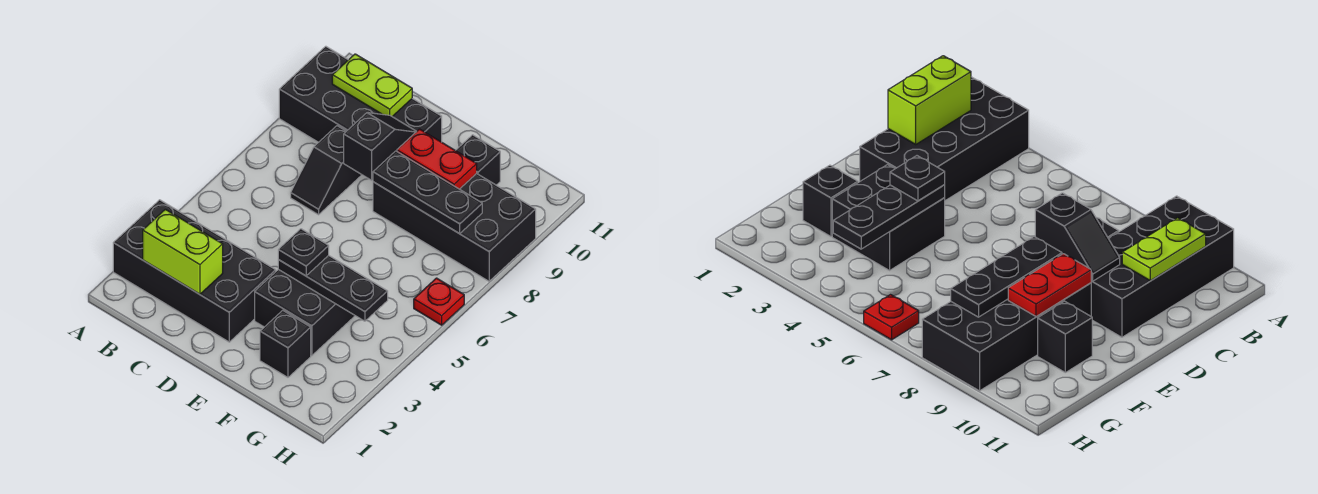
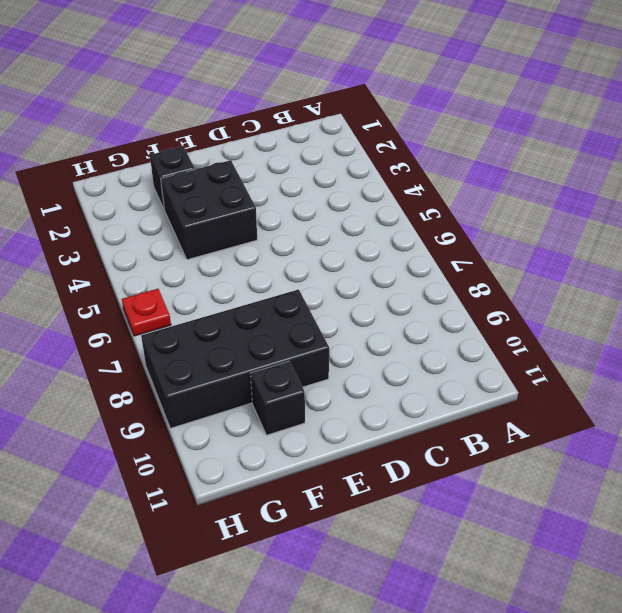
none -> black brick A2:D3 level 1
none -> black brick A9:D10 level 1
none -> black slope C7:C8 level 1 top 8

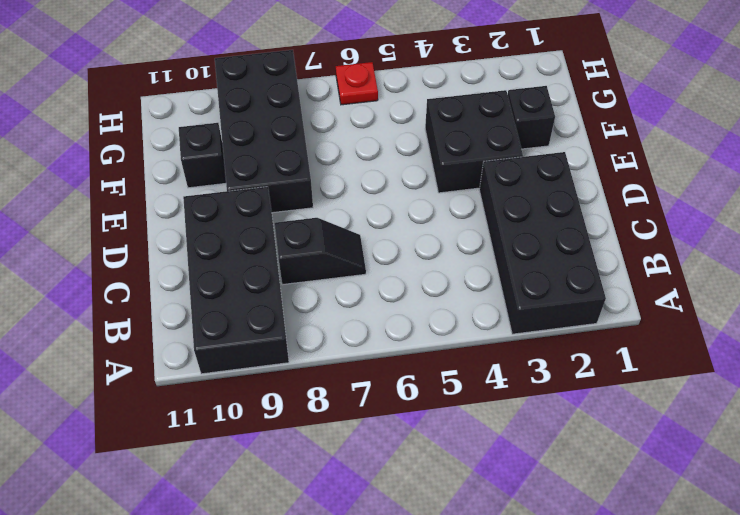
none -> lime brick B2:C2 level 2
none -> lime plate B10:C10 level 2
none -> black slope D8:D9 level 2 top 8

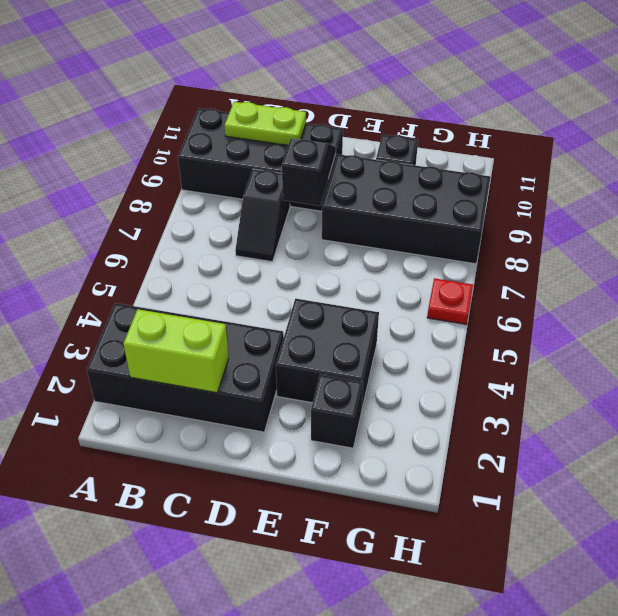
none -> black plate E4:G4 level 2
none -> black plate E8:G8 level 2
none -> red plate E9:F9 level 2

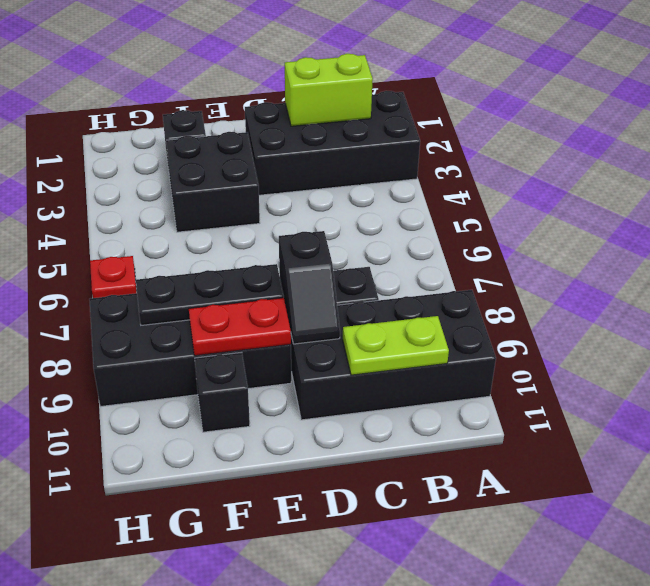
none -> black plate E4:G4 level 2
none -> black plate E4 level 3

